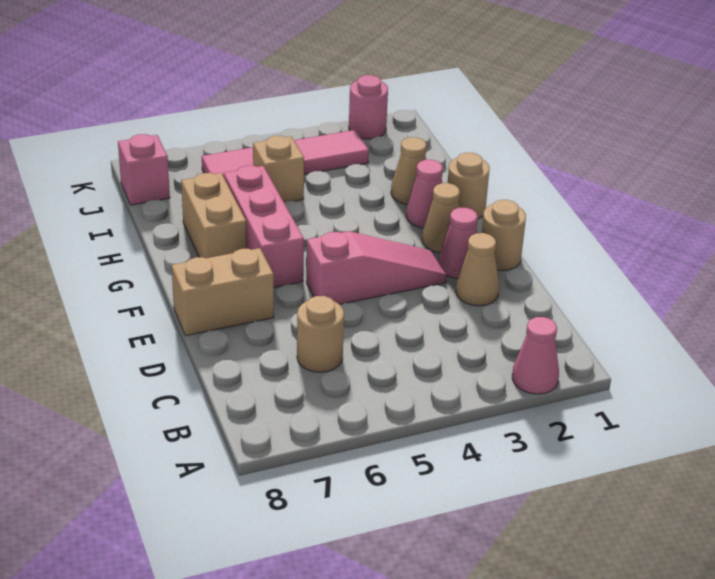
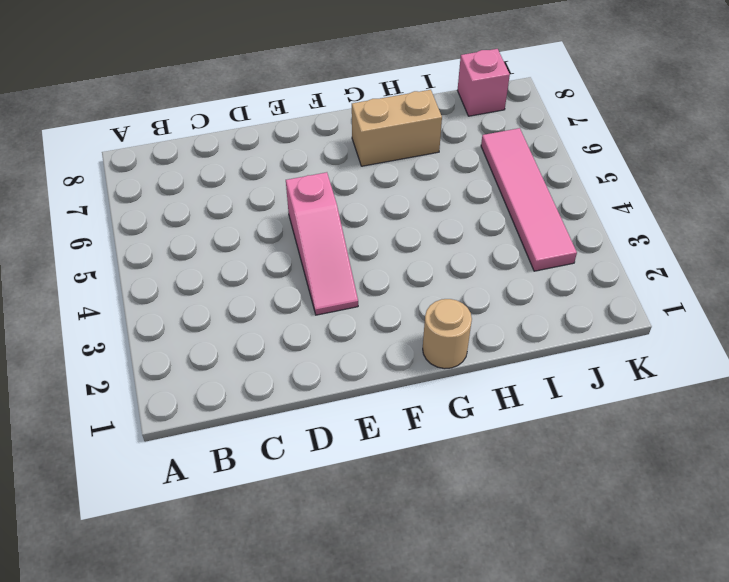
none -> pink cone A2 level 1
none -> tan round brick C6 level 1
none -> tan cone D2 level 1

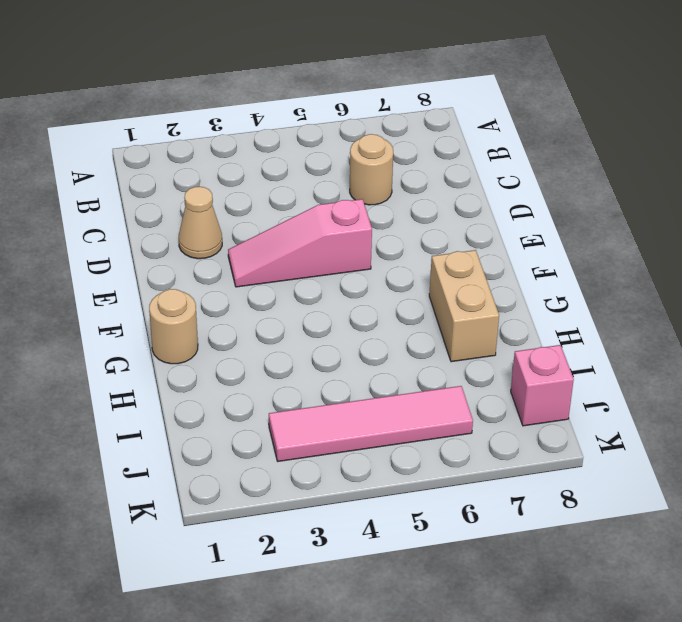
none -> pink cone A2 level 1
none -> tan round brick E1 level 1
none -> pink cone E2 level 1

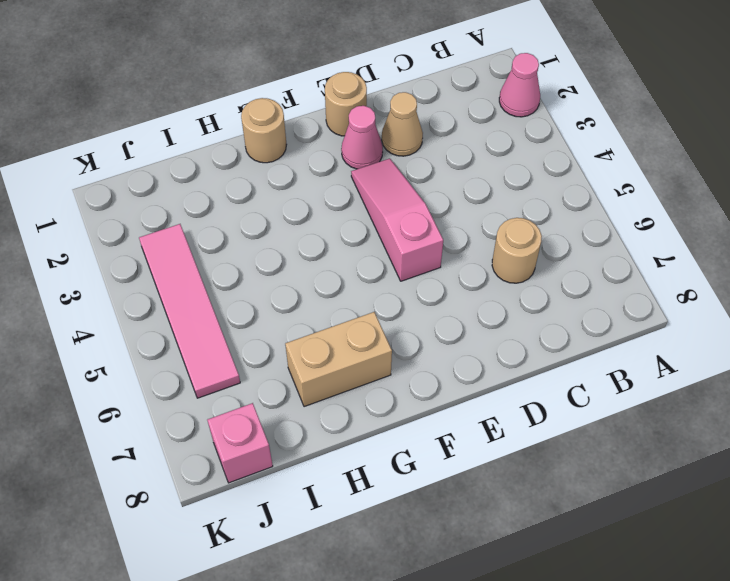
none -> tan brick E7:E8 level 1
none -> tan cone F2 level 1
none -> pink brick F6:H6 level 1

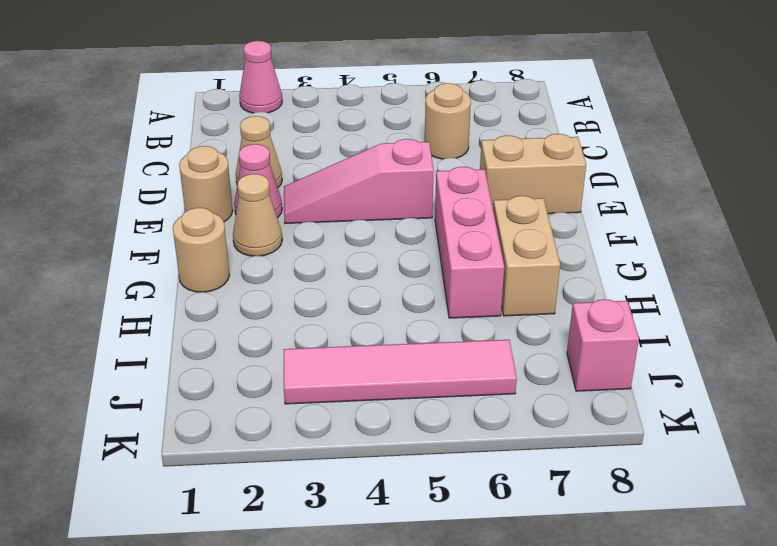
none -> pink cone G2 level 1
none -> tan cone H2 level 1
none -> tan brick I5 level 1

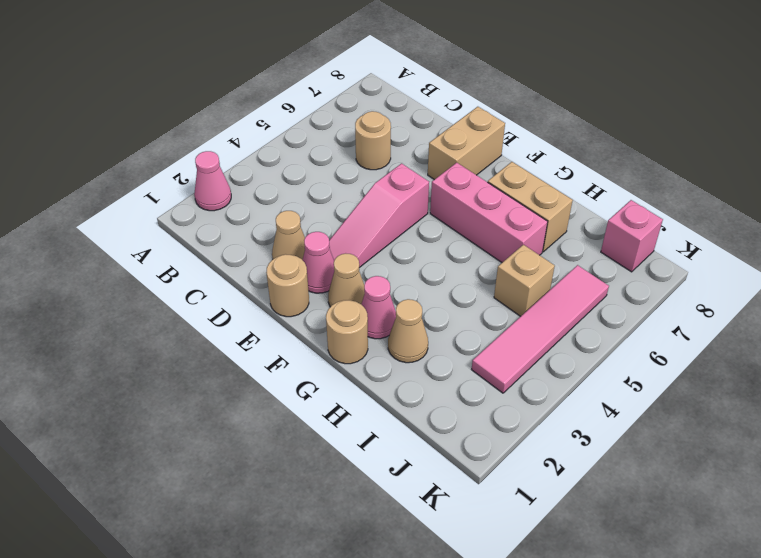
none -> pink round brick K2 level 1

